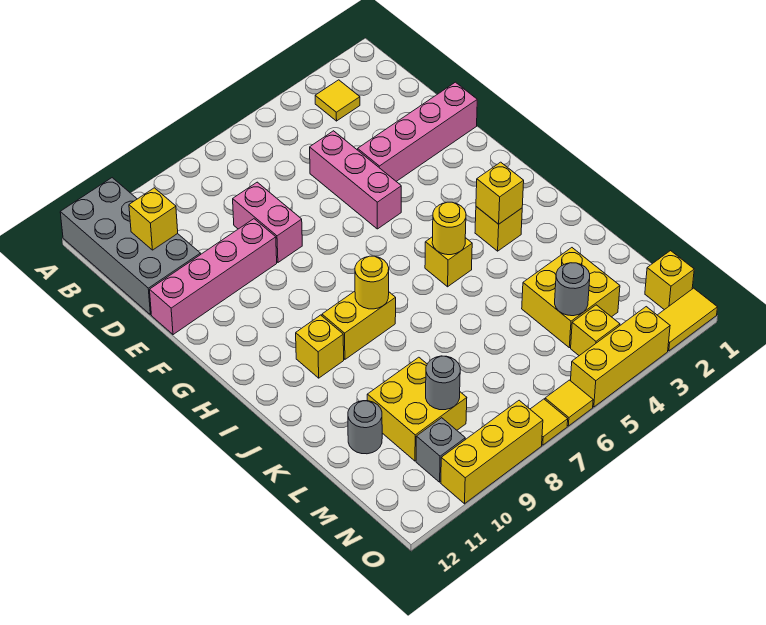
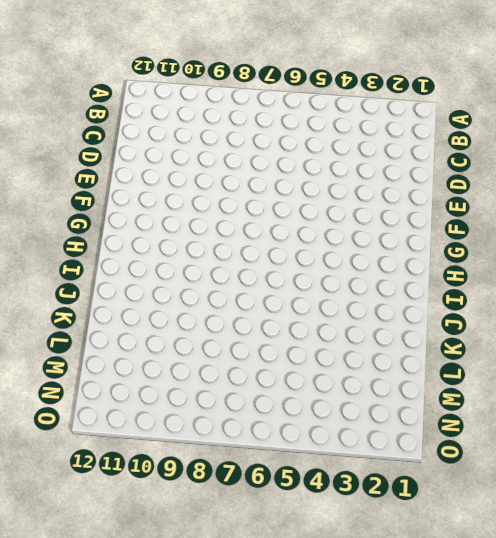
none -> grey brick A11:D12 level 1
none -> yellow tile B3 level 1
none -> pink brick D5:F5 level 1

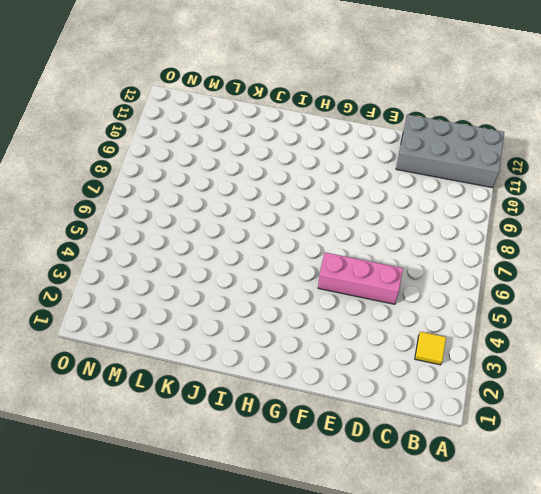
none -> pink brick D8:E8 level 1
none -> pink brick E1:E4 level 1
none -> pink brick E9:E12 level 1

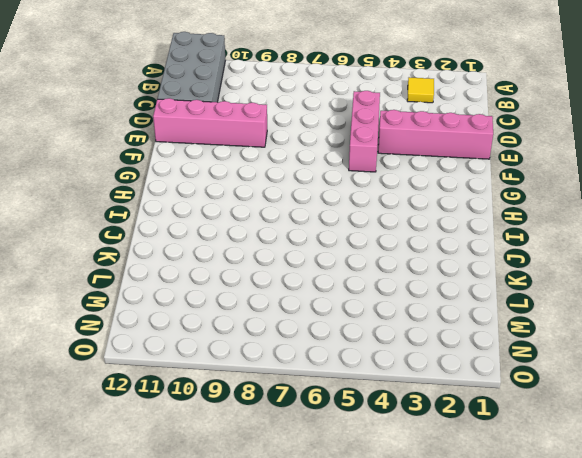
none -> pink brick D8:E8 level 1
none -> yellow brick I3 level 1
none -> yellow brick I5 level 1

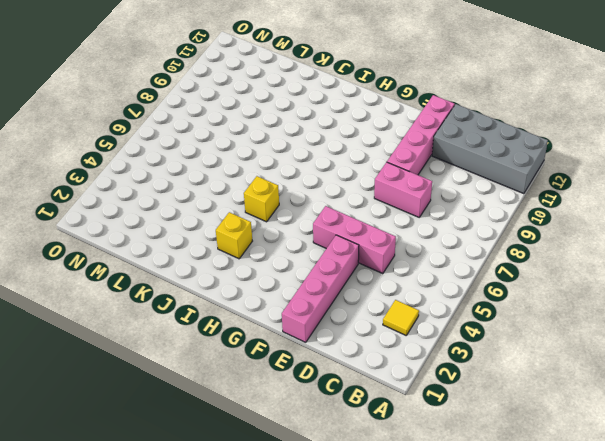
none -> yellow brick I8:I9 level 1
none -> yellow brick I10 level 1
none -> yellow brick L3:M4 level 1

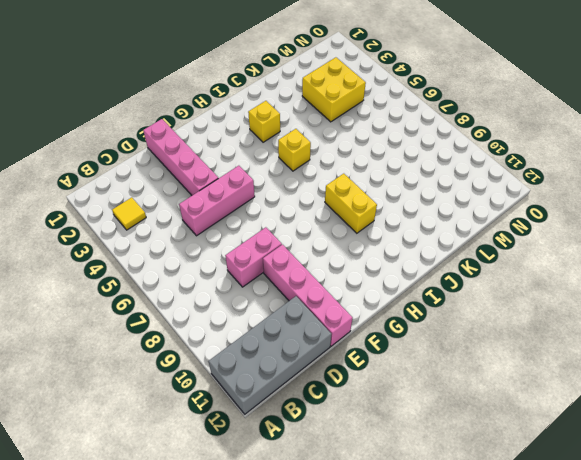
none -> yellow brick I10 level 1
none -> yellow brick L9:M10 level 1
none -> grey round brick L11 level 1

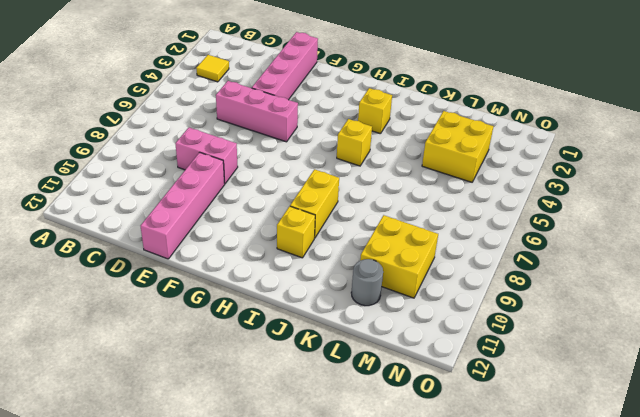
none -> grey brick A11:D12 level 1
none -> yellow brick N1 level 1
none -> yellow brick N4 level 1

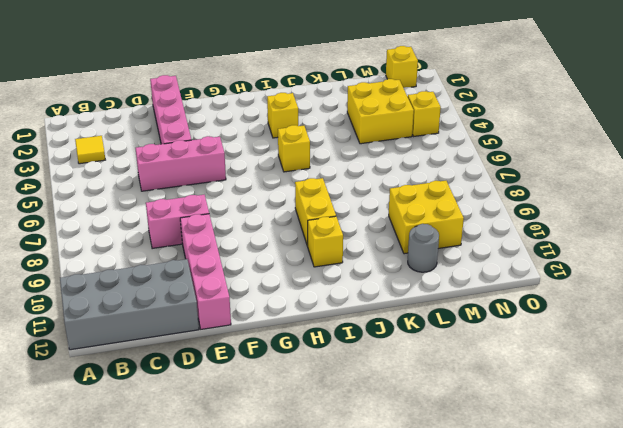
none -> grey brick N10 level 1
none -> yellow tile O1:O2 level 1
none -> yellow brick O3:O5 level 1

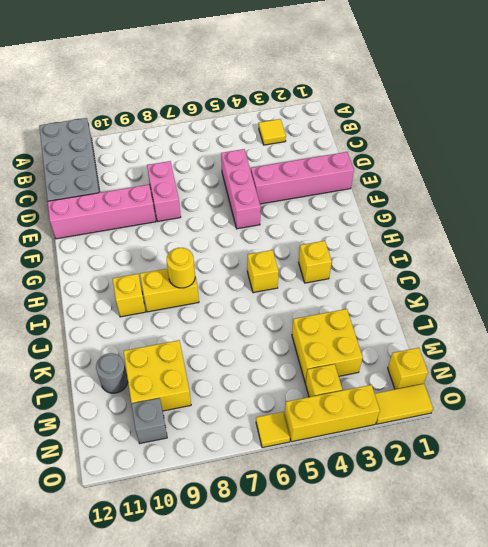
none -> yellow tile O7 level 1
none -> yellow brick O8:O10 level 1
none -> yellow brick C11 level 2

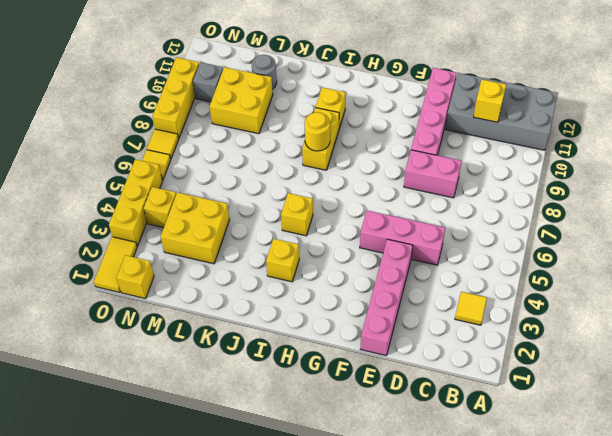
none -> yellow brick I3 level 2
none -> yellow round brick I5 level 2
none -> grey round brick M4 level 2

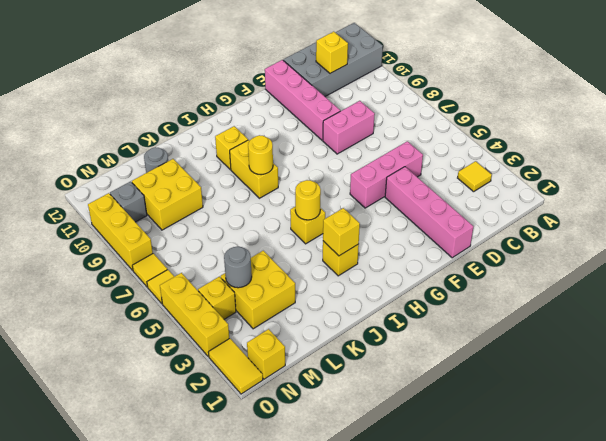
none -> grey round brick M9 level 2

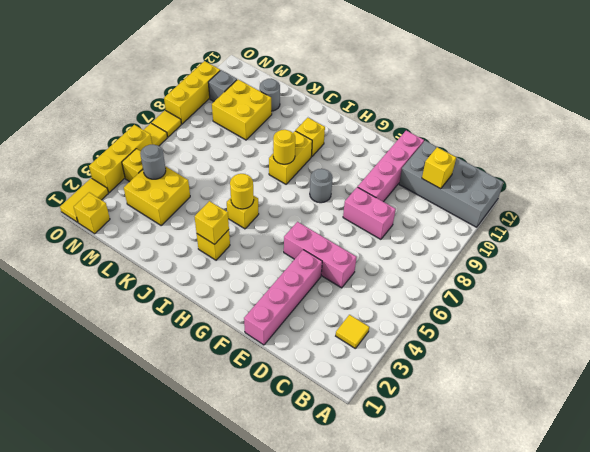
grey round brick G8 level 1 -> grey round brick M9 level 2

